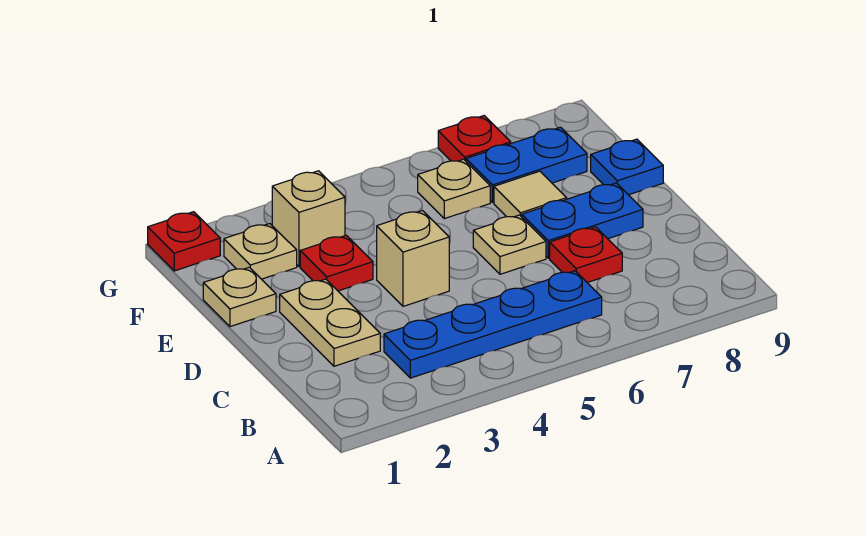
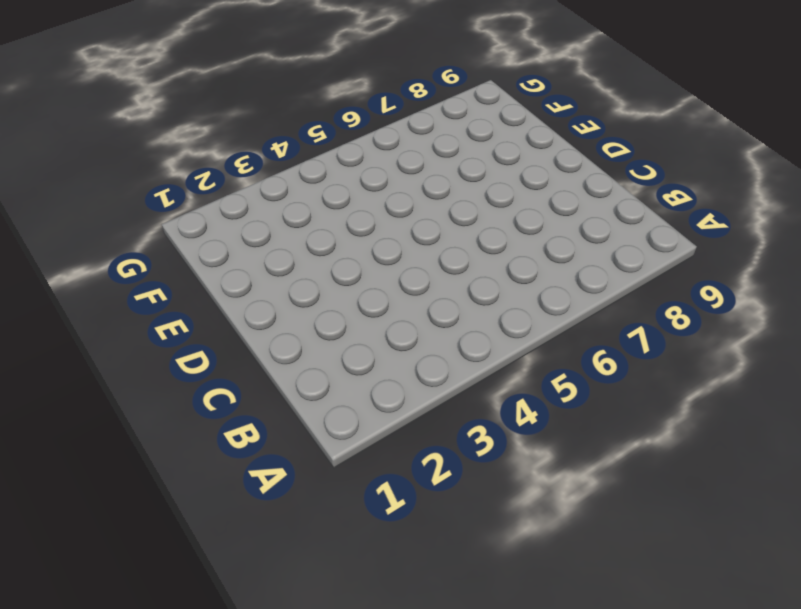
none -> blue plate B3:B6 level 1
none -> tan plate C2:D2 level 1
none -> red plate C7 level 1

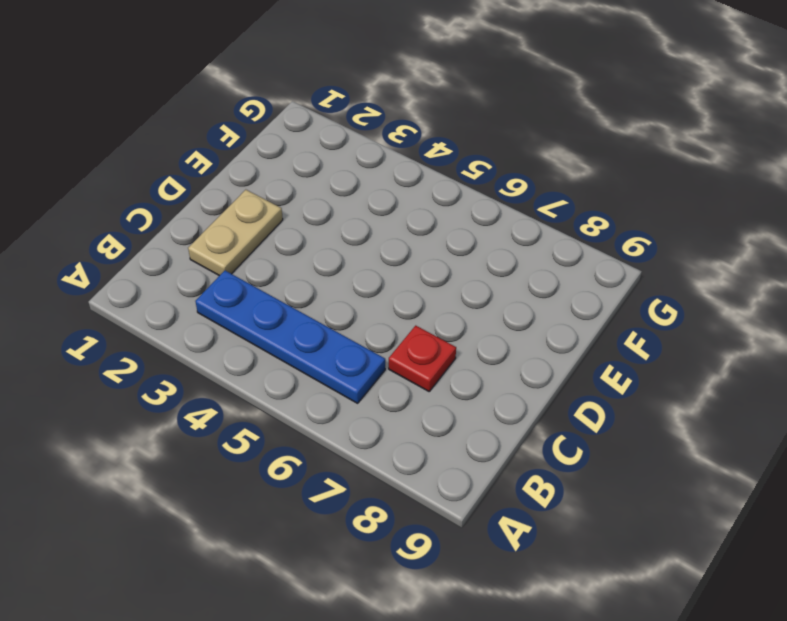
none -> tan brick D4 level 1
none -> tan plate D6 level 1
none -> blue plate D7:D8 level 1

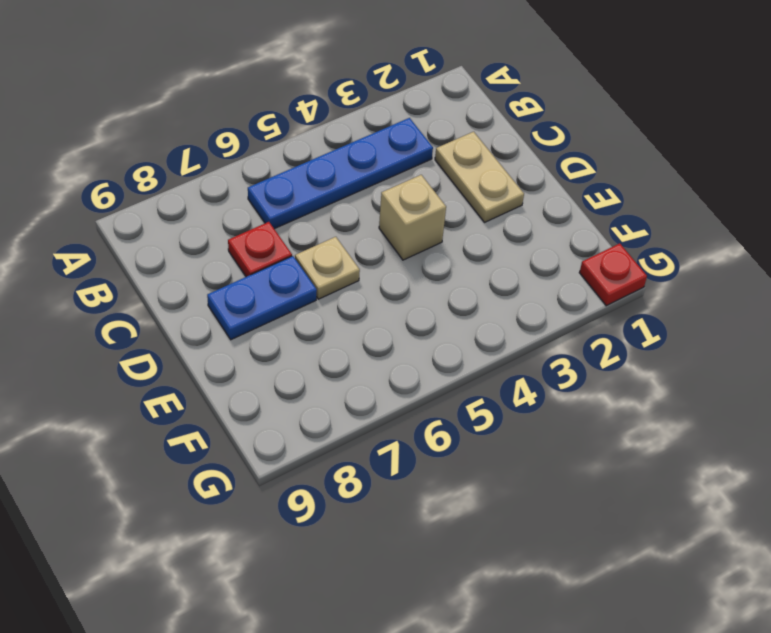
none -> tan plate E1 level 1
none -> red plate E3 level 1
none -> tan tile E7 level 1

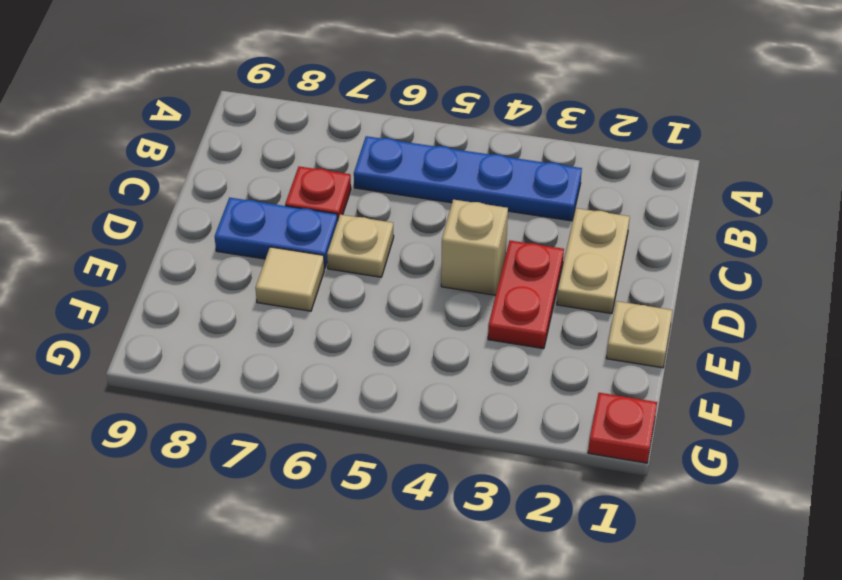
red plate D3:E3 level 1 -> red plate E3 level 1
none -> blue plate E9 level 1
none -> tan plate F2 level 1
none -> tan brick F3 level 1

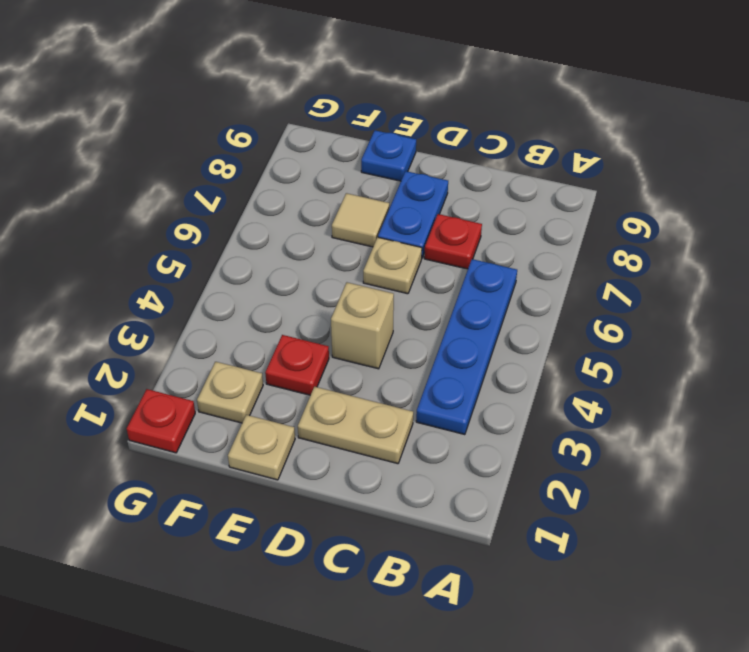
none -> tan brick F3 level 1
none -> tan plate F6 level 1
none -> blue plate F7:F8 level 1

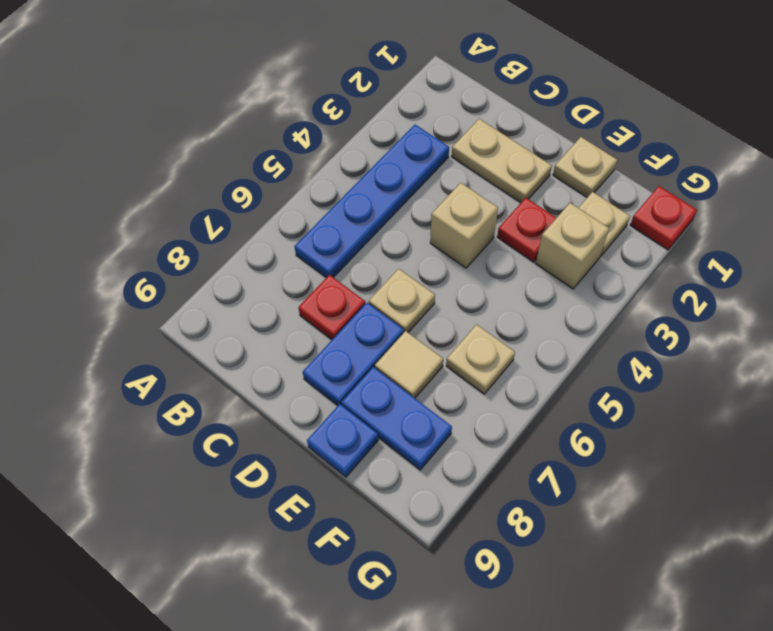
blue plate E8:F8 level 1 -> blue plate F7:F8 level 1
none -> red plate G7 level 1

